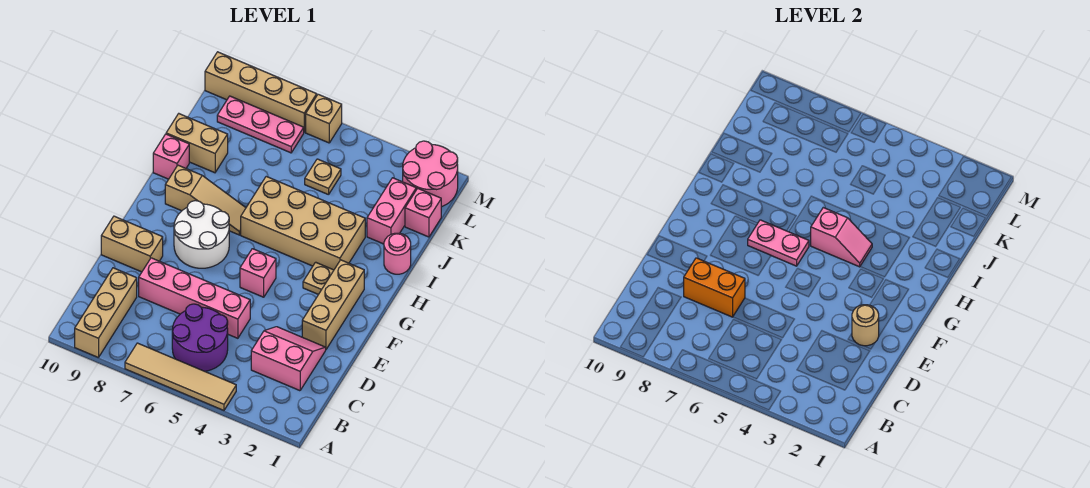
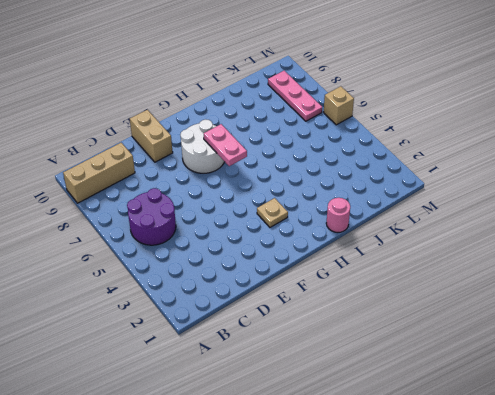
none -> tan tile A4:A7 level 1
none -> pink slope C2:D3 level 1 top C
none -> pink brick D5:D8 level 1

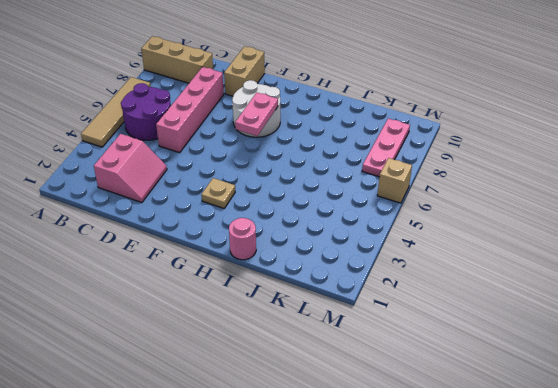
none -> tan brick E2:G2 level 1
none -> pink brick F5 level 1
none -> tan brick H3:I6 level 1

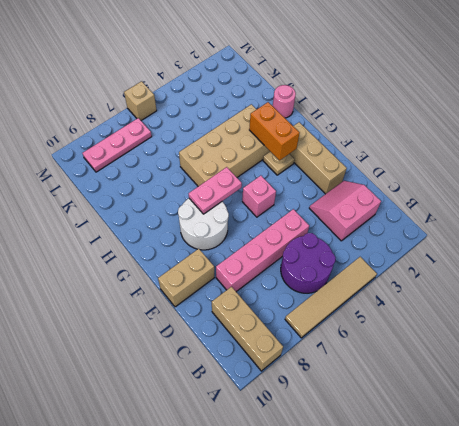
orange brick G3:H3 level 2 -> orange brick D7:D8 level 2
none -> tan slope H7:H9 level 1 top 9
none -> pink brick I10 level 1
none -> pink brick J2:K2 level 1

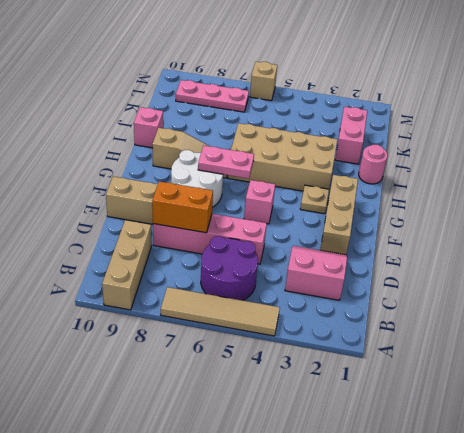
none -> tan brick J9:J10 level 1
none -> pink brick K1 level 1
none -> tan plate K5 level 1

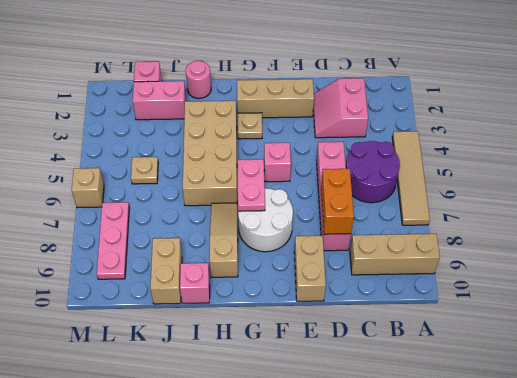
none -> pink round brick L1:M2 level 1
none -> tan brick M7:M10 level 1
none -> tan round brick E2 level 2

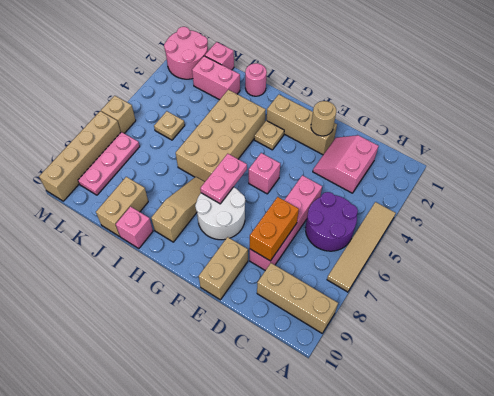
none -> pink slope H4:H5 level 2 top 5

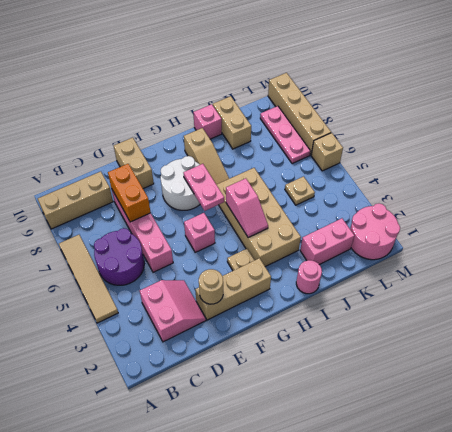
none -> pink brick K1 level 1

